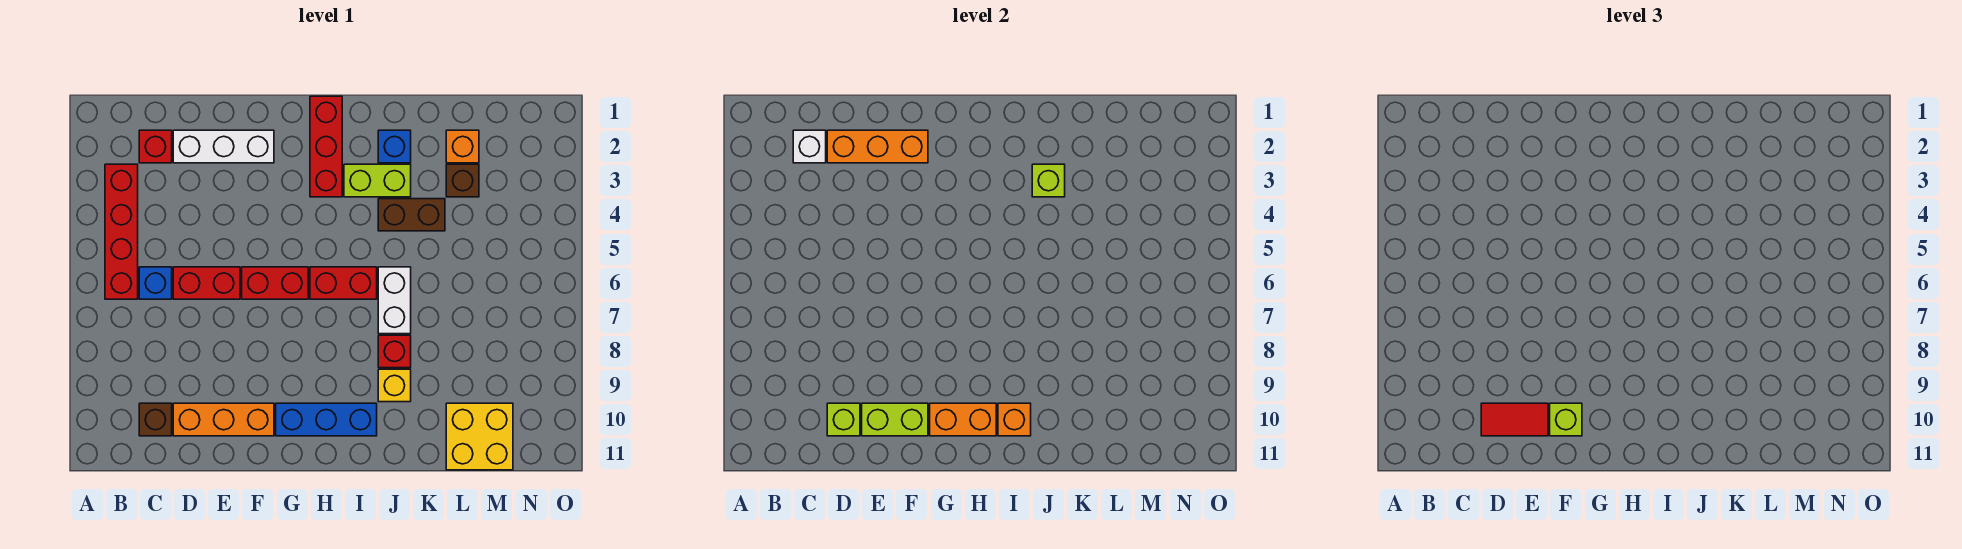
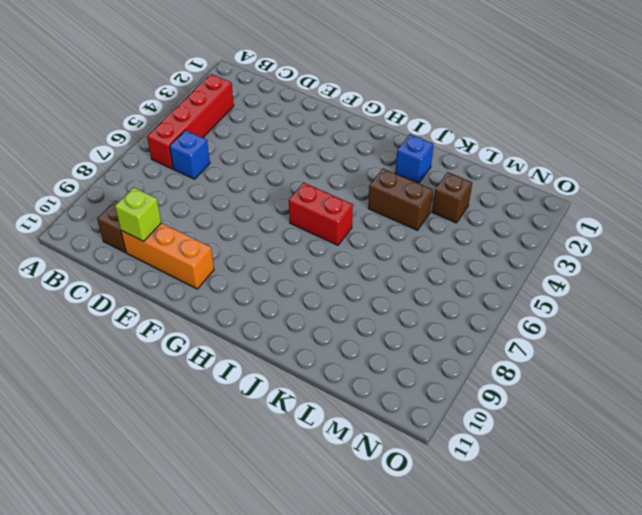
none -> red brick C2 level 1
none -> white brick D2:F2 level 1
none -> red brick D6:E6 level 1

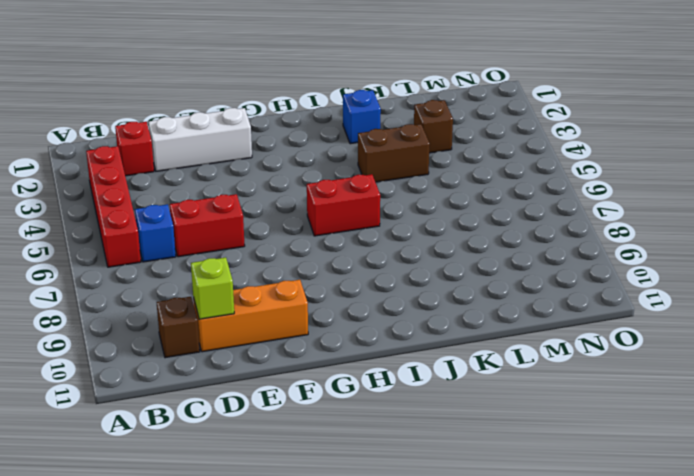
none -> red brick F6:G6 level 1
none -> blue brick G10:I10 level 1
none -> red brick H1:H3 level 1

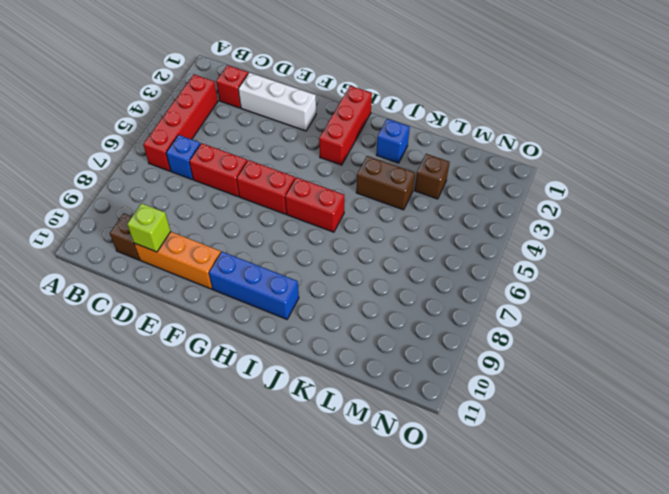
none -> lime brick I3:J3 level 1
none -> white brick J6:J7 level 1
none -> red brick J8 level 1

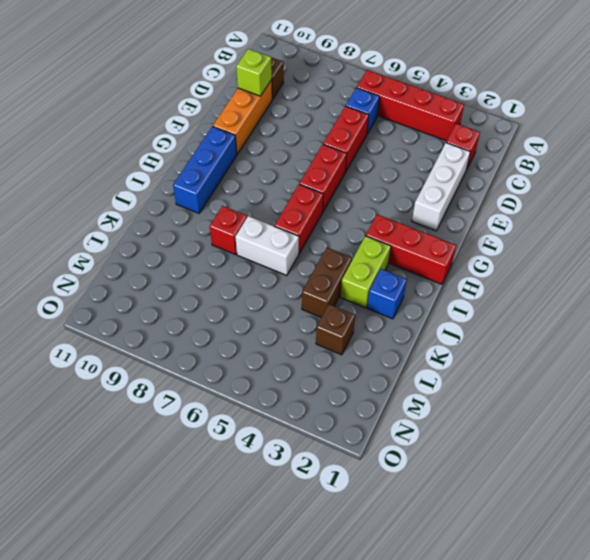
none -> yellow brick J9 level 1
none -> orange brick L2 level 1
none -> yellow brick L10:M11 level 1

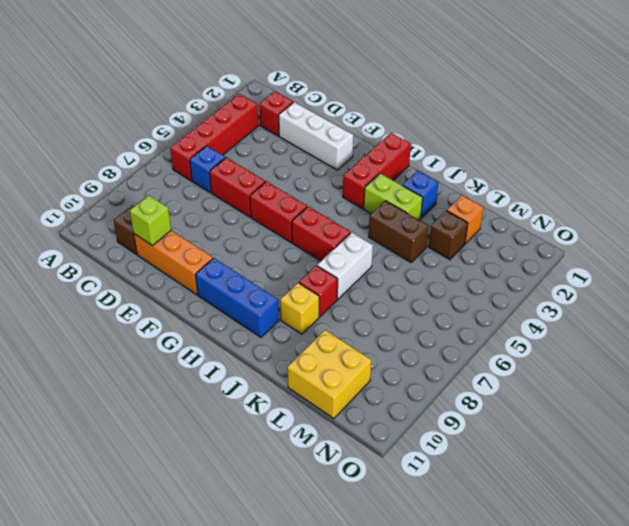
none -> white brick C2 level 2
none -> orange brick D2:F2 level 2
none -> lime brick E10:F10 level 2

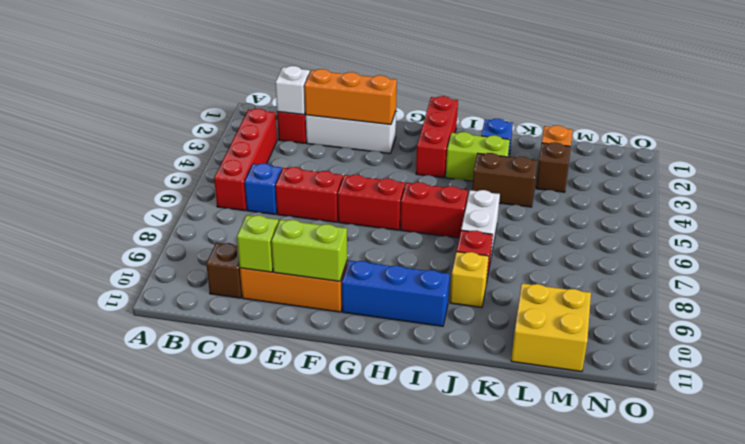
none -> orange brick G10:H10 level 2
none -> orange brick I10 level 2
none -> lime brick J3 level 2

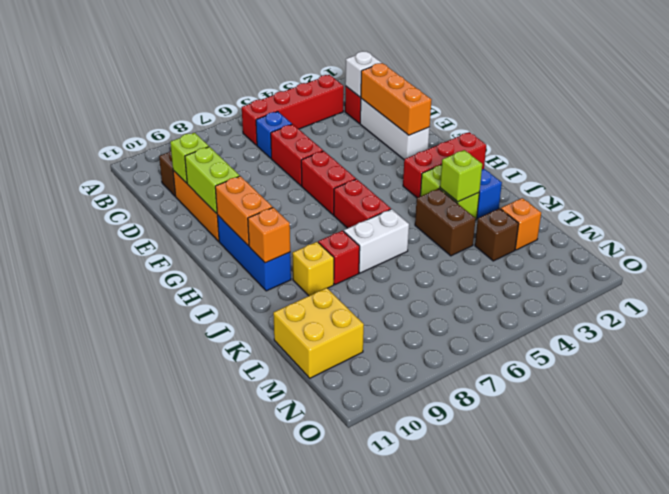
none -> red tile D10:E10 level 3
none -> lime brick F10 level 3

